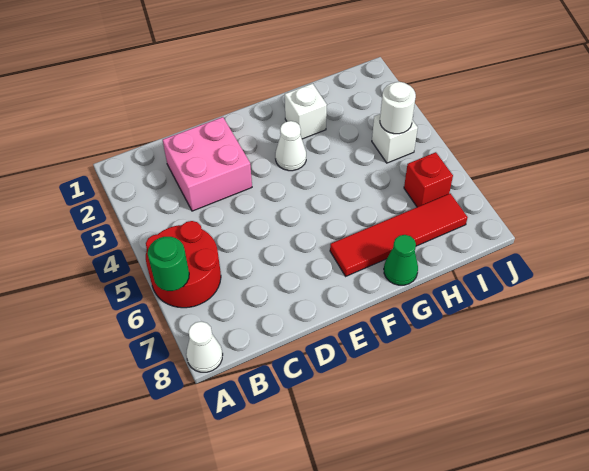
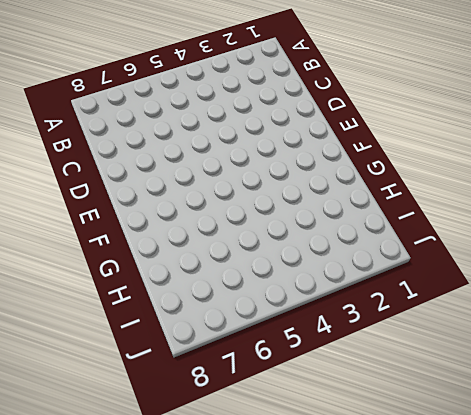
none -> red round brick A5:B6 level 1
none -> white cone A8 level 1

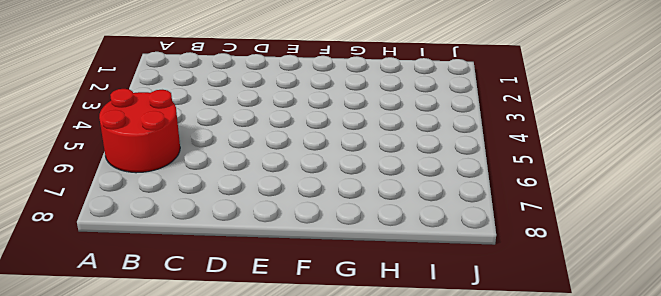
none -> white cone A8 level 1
none -> pink brick C2:D3 level 1

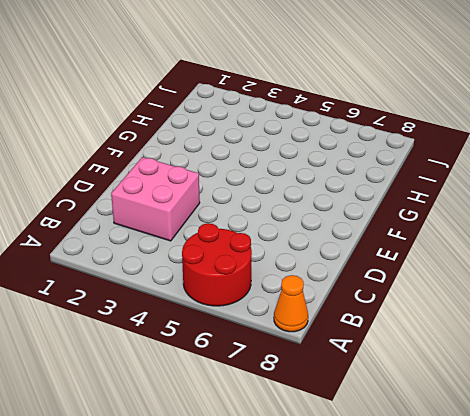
orange cone A8 level 1 -> white cone A8 level 1
none -> white cone F3 level 1
none -> red tile F7:I7 level 1

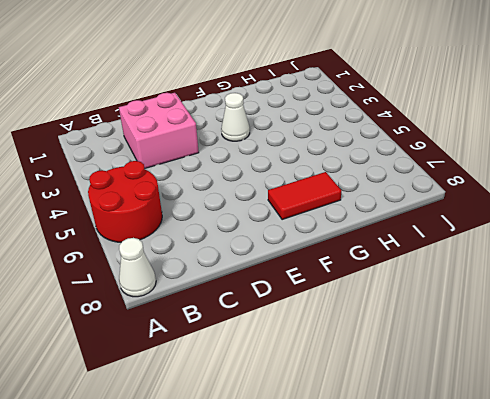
red tile F7:G7 level 1 -> red tile F7:I7 level 1
none -> white brick G2 level 1
none -> green cone G8 level 1

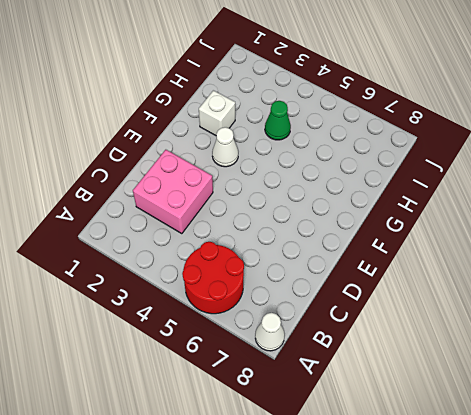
green cone H4 level 1 -> green cone G8 level 1
none -> red tile F7:I7 level 1
none -> white brick I4 level 1

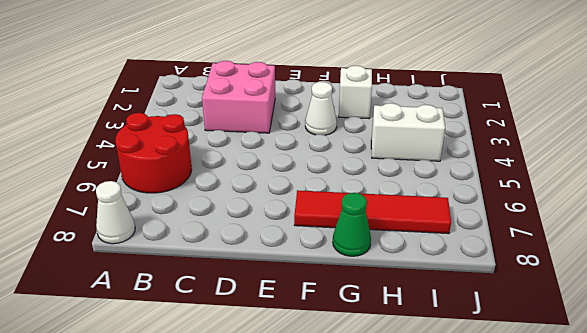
white brick H4:I4 level 1 -> white brick I4 level 1
none -> red brick I6 level 1
none -> green round brick A6 level 2

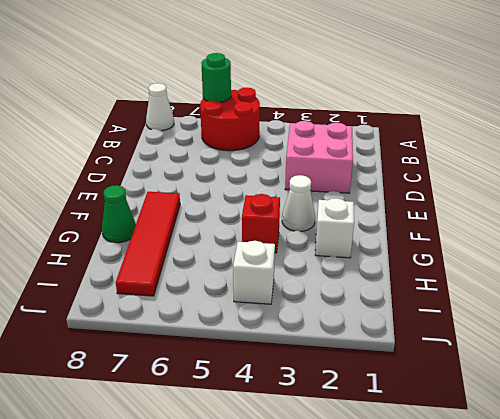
red brick G4 level 1 -> red brick I6 level 1
none -> white round brick I4 level 2

